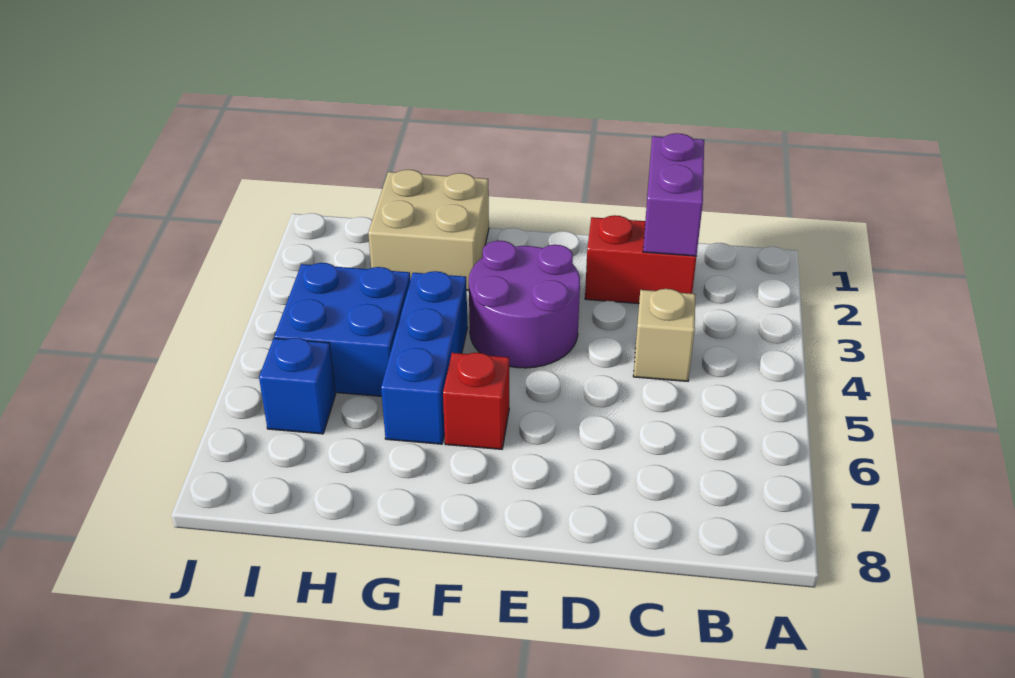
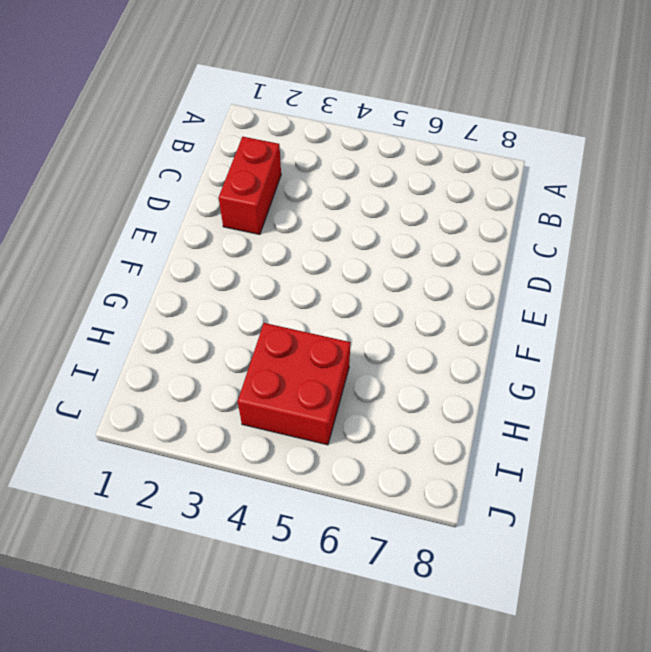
red brick H4:I5 level 1 -> blue brick H4:I5 level 1
none -> tan brick C4 level 1
none -> purple round brick E3:F4 level 1

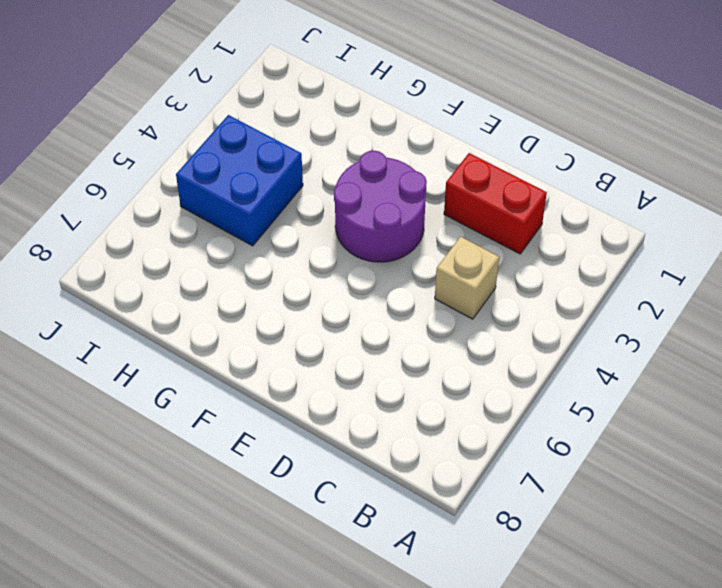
none -> red brick F6 level 1
none -> tan brick G1:H2 level 1

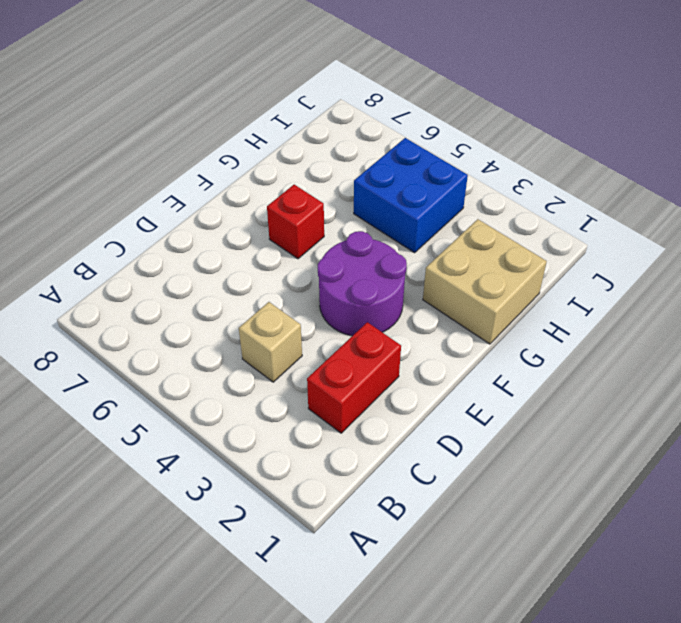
none -> blue brick G4:G6 level 1
none -> blue brick I6 level 1

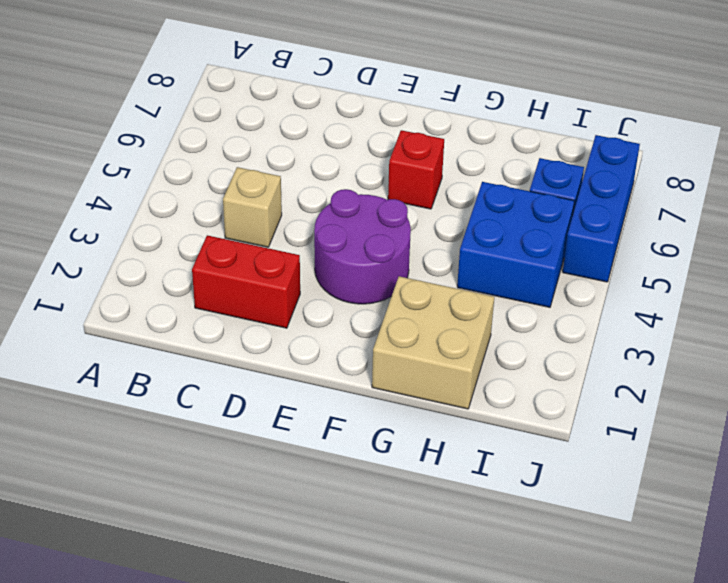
blue brick J5:J7 level 1 -> blue brick G4:G6 level 1
none -> purple brick C1:C2 level 2

